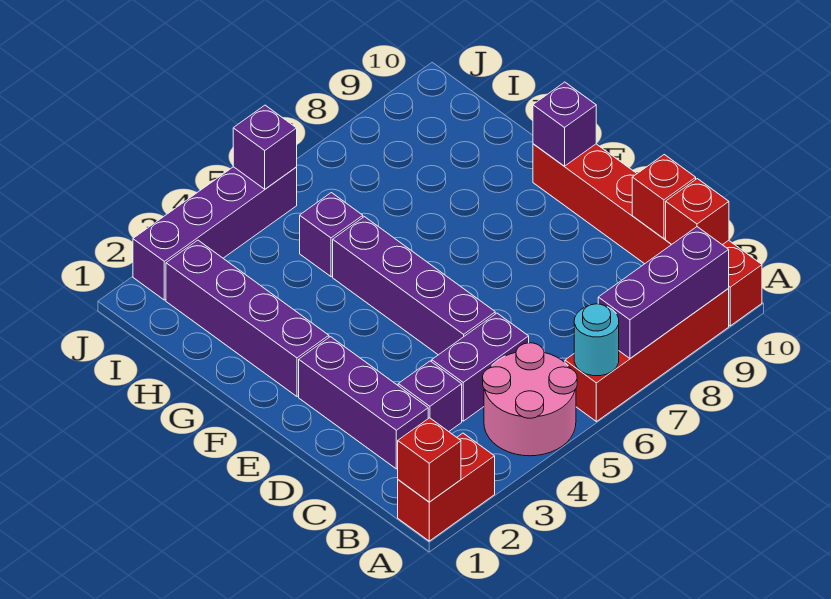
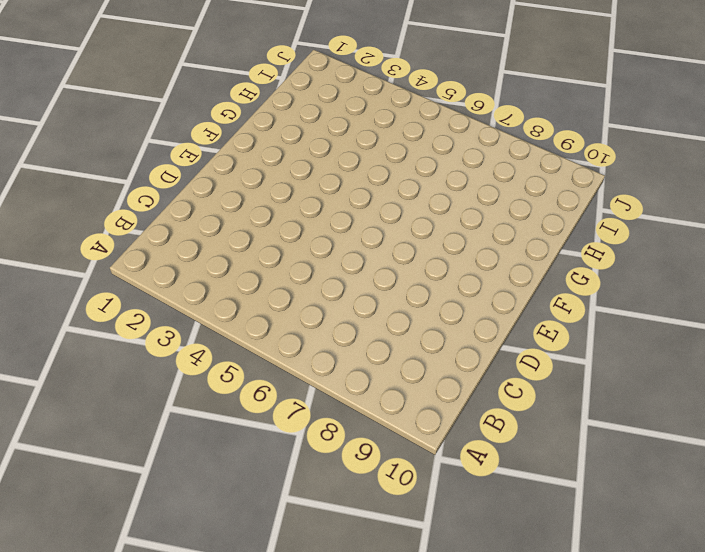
none -> red brick A1:A2 level 1
none -> pink round brick A4:B5 level 1
none -> red brick A6:A9 level 1

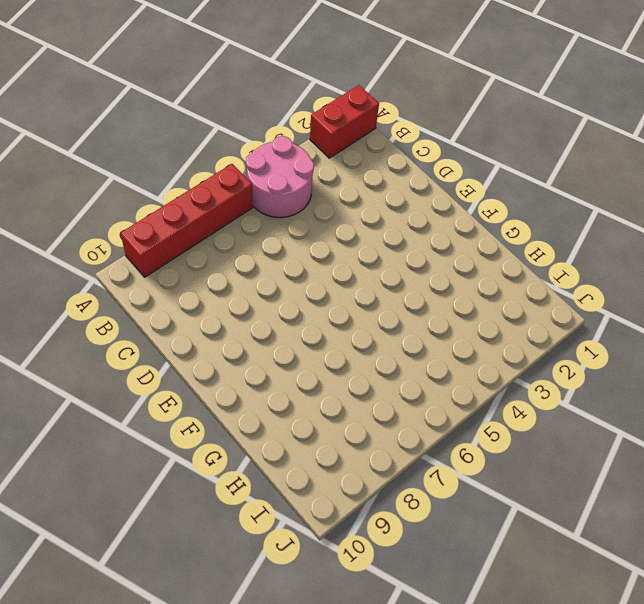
none -> red brick A10:F10 level 1
none -> purple brick C2:E2 level 1
none -> purple brick C3 level 1

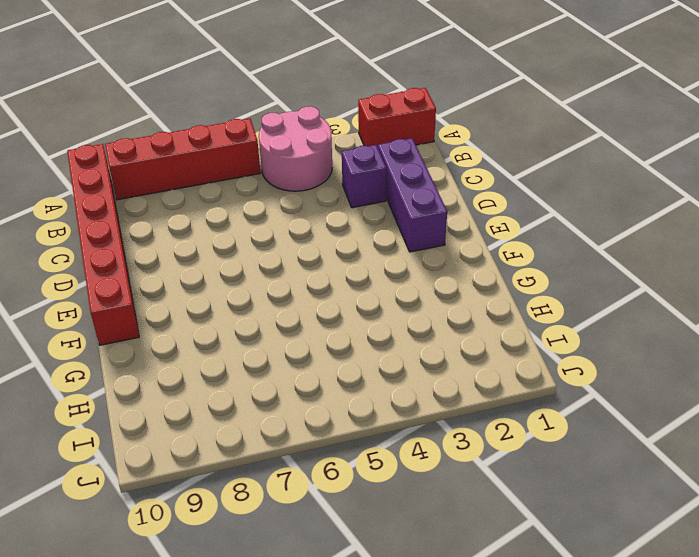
none -> purple brick C4:C5 level 1
none -> purple brick D5:G5 level 1
none -> purple brick F2:I2 level 1

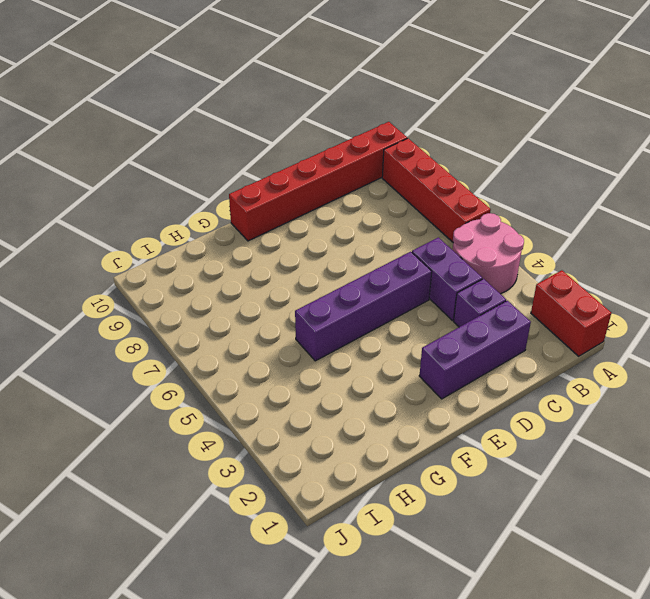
none -> purple brick F2:I2 level 1
none -> purple brick H5 level 1
none -> purple brick J2:J5 level 1

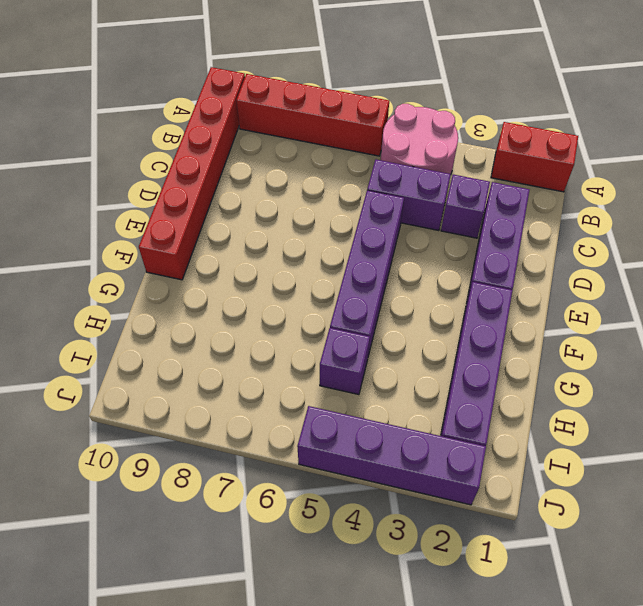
none -> red brick A1 level 2
none -> cyan round brick A6 level 2
none -> purple brick A7:A9 level 2

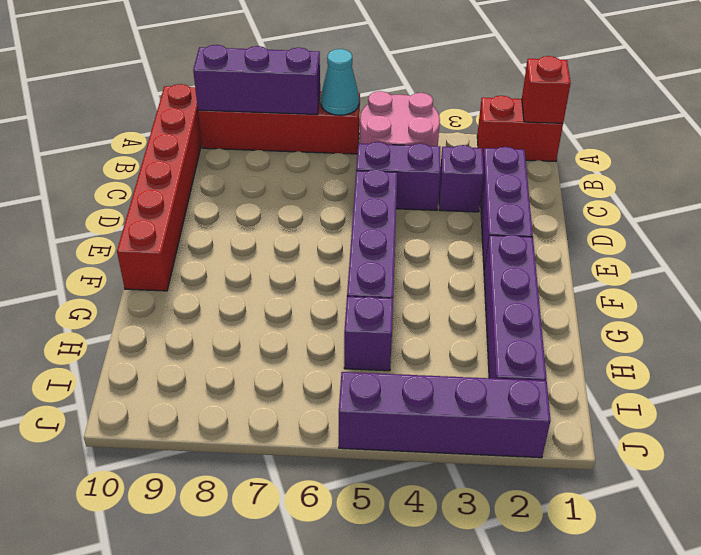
cyan cone A6 level 2 -> cyan round brick A6 level 2
none -> red brick B10 level 2
none -> red brick C10 level 2
none -> purple brick F10 level 2

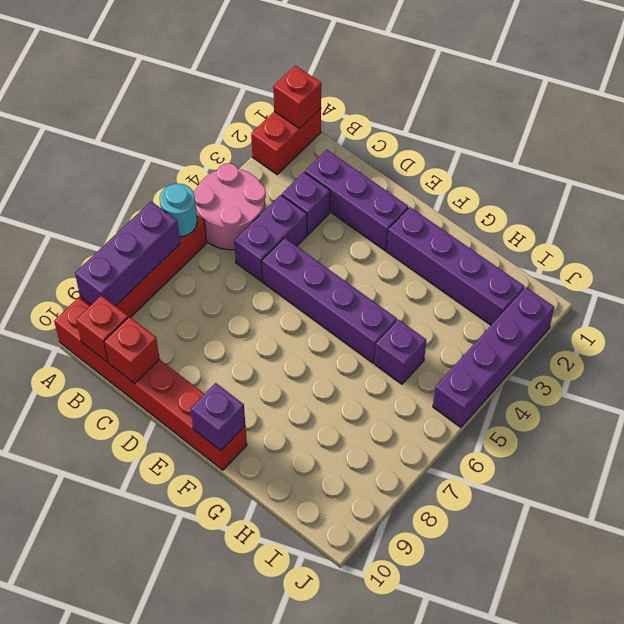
none -> purple brick J5 level 2

